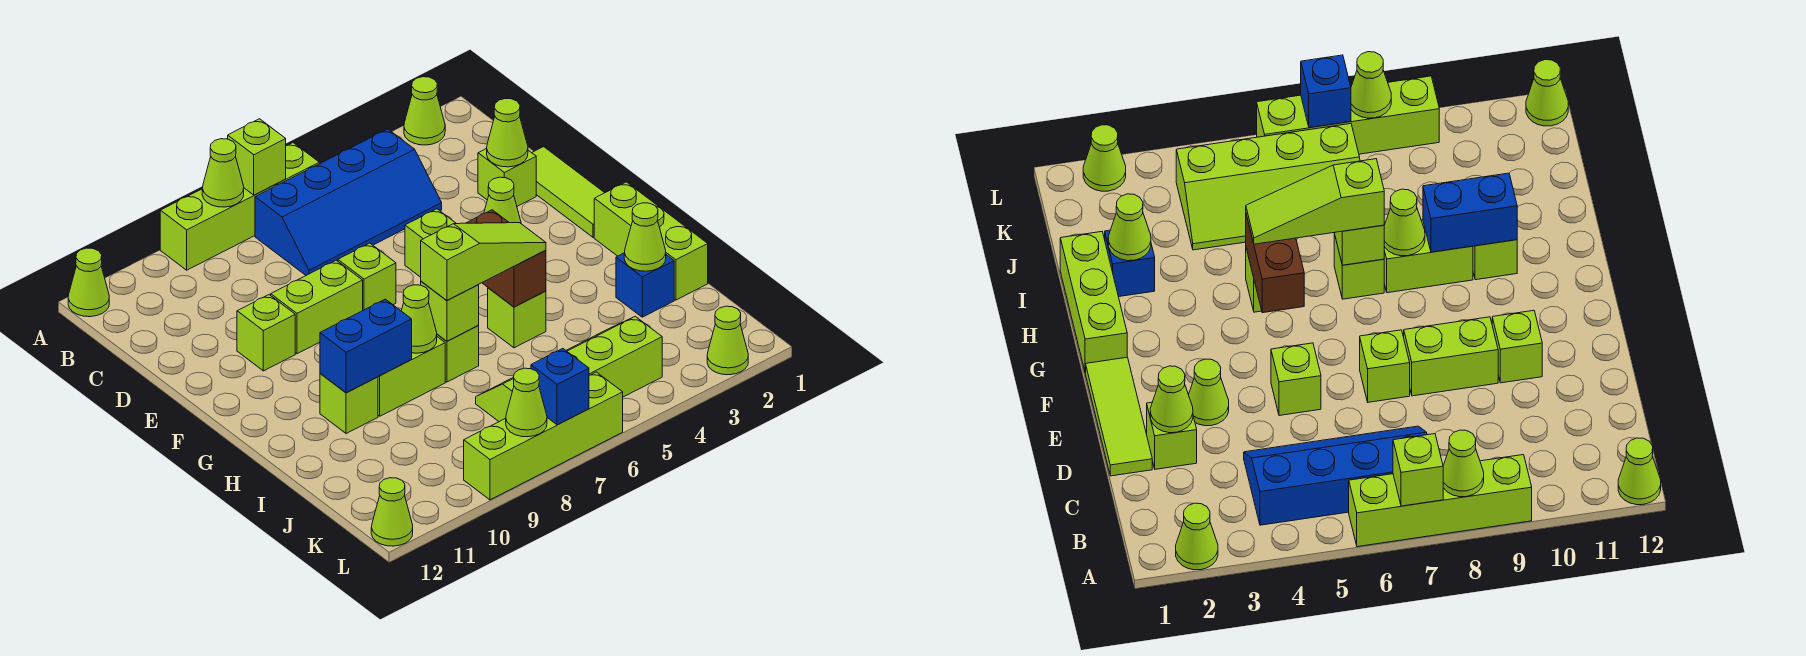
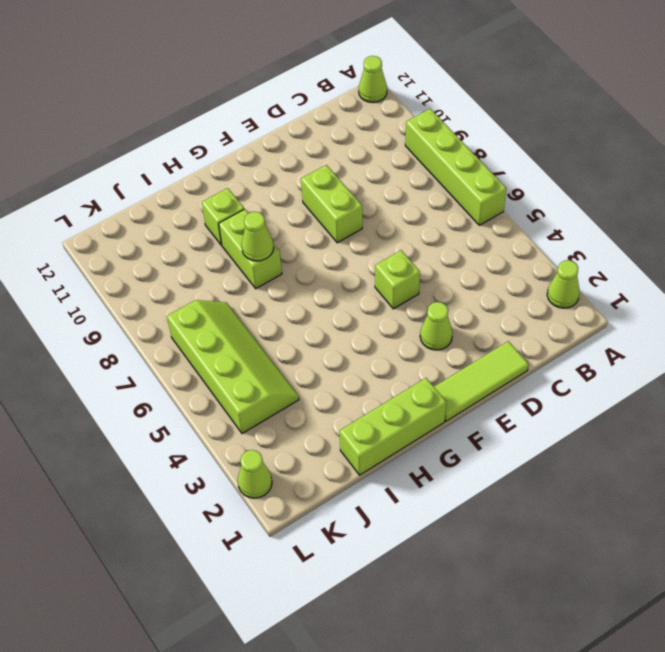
none -> blue slope B4:C7 level 1 top B
none -> lime brick D2 level 1
none -> lime brick E7 level 1
none -> lime brick E10 level 1

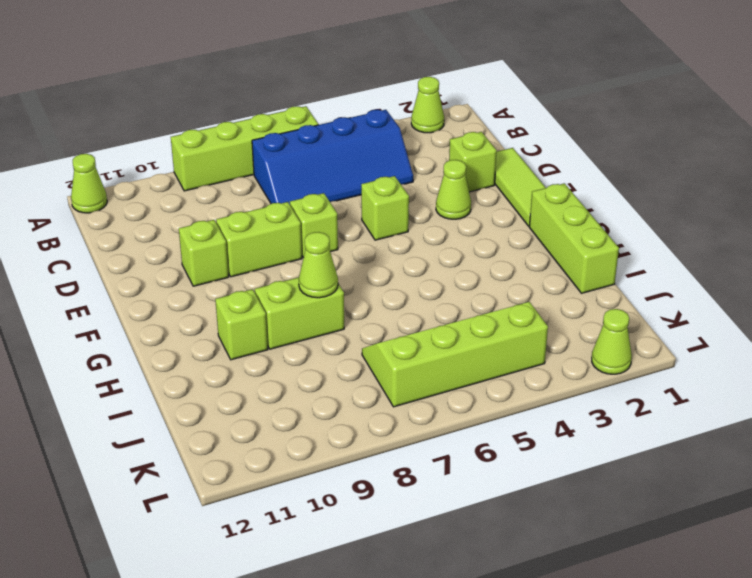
none -> lime brick H5 level 1
none -> lime brick H7 level 1
none -> blue brick I2 level 1
none -> lime brick L6:L9 level 1

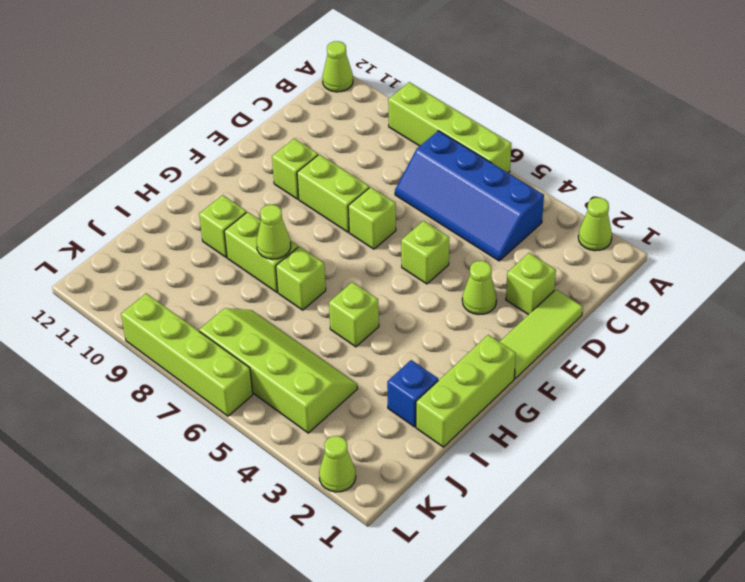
none -> lime cone L12 level 1
none -> lime brick A7 level 2
none -> lime cone A8 level 2
none -> lime cone D2 level 2

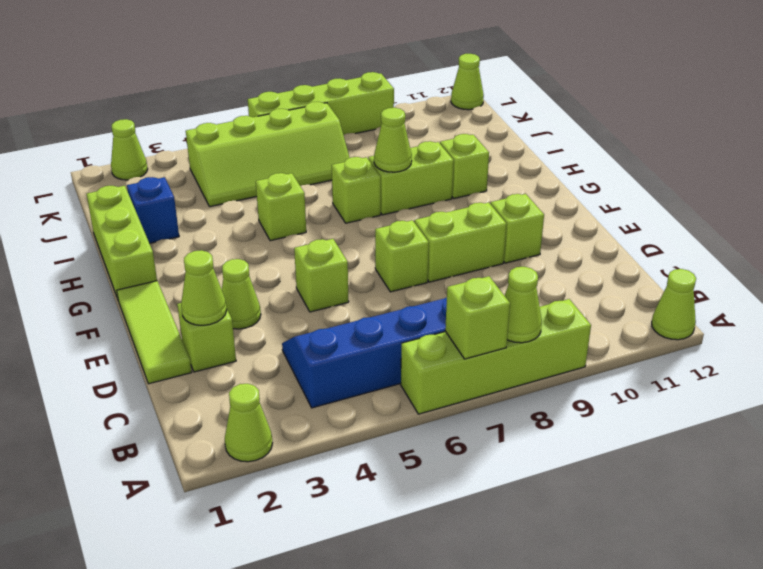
none -> brown brick G5:H5 level 2
none -> lime brick H7 level 2
none -> blue brick H9:H10 level 2
none -> lime cone I2 level 2

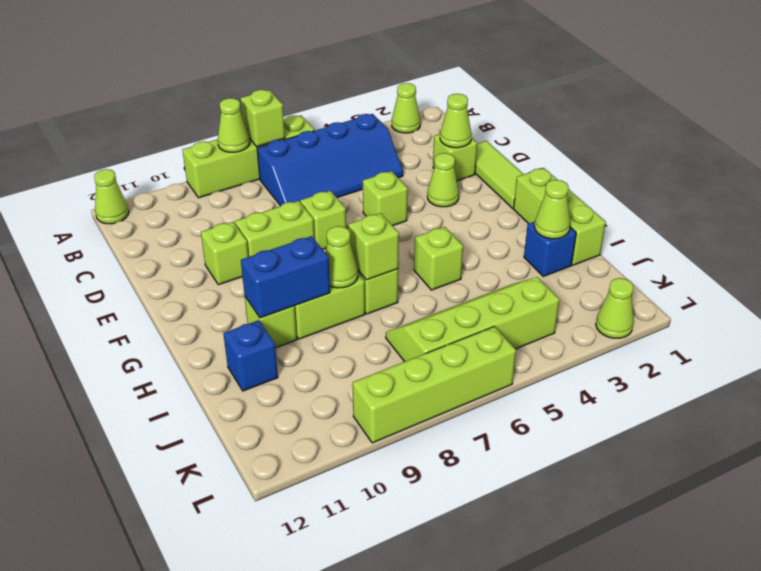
blue brick I11 level 1 -> blue brick L7 level 2
none -> lime cone L12 level 1
none -> brown brick G5:H5 level 2
none -> lime cone L8 level 2
none -> lime slope H5:H7 level 3 top 7

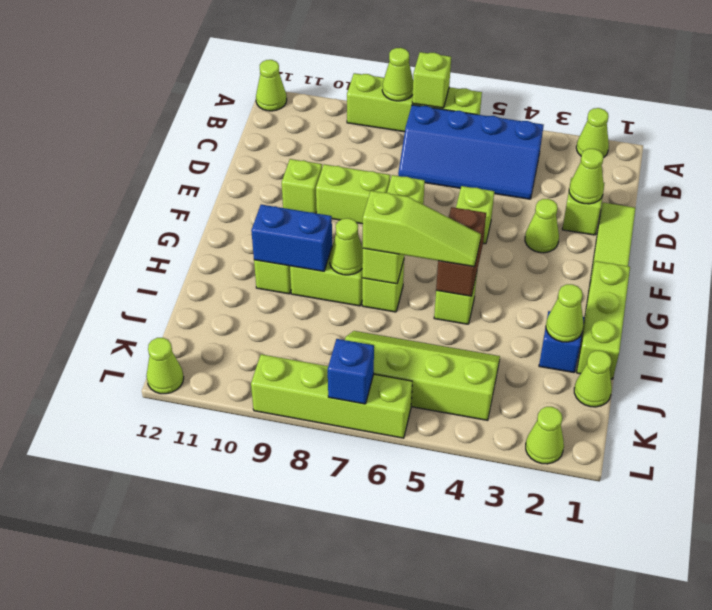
lime cone J1 level 1 -> lime cone L8 level 2

